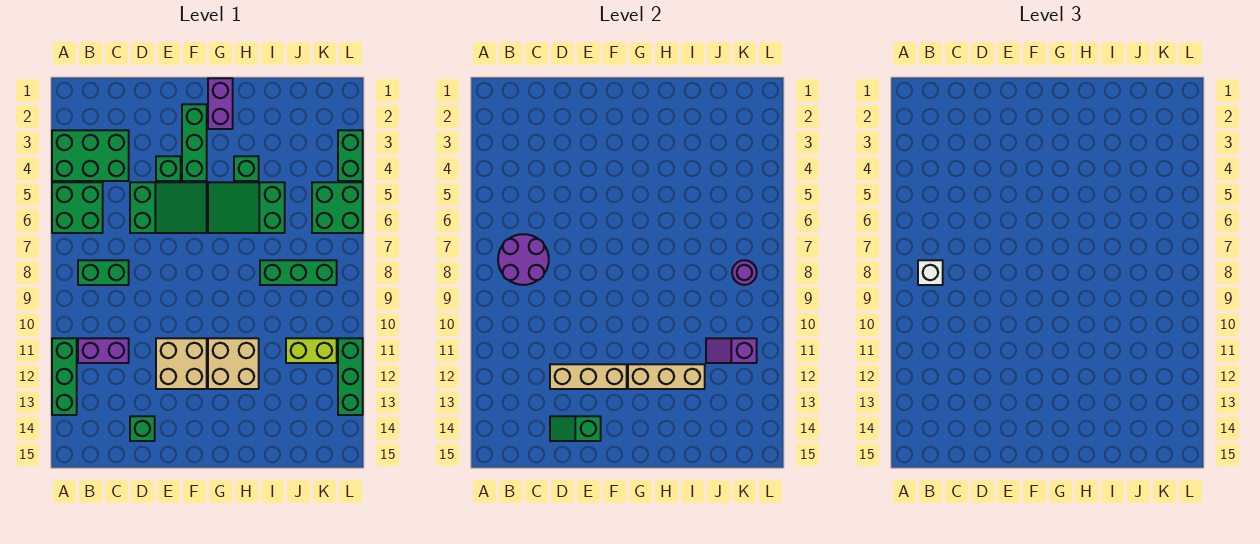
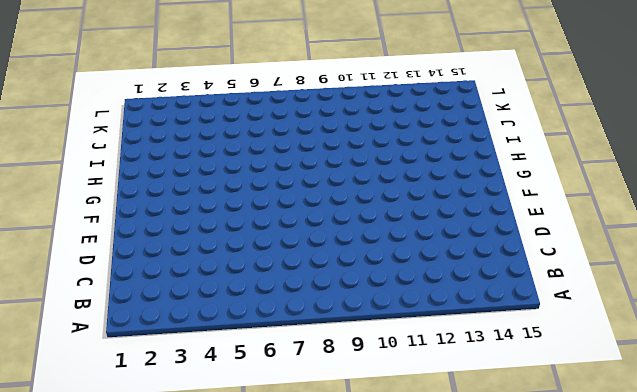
none -> green brick A3:C4 level 1
none -> green brick A5:B6 level 1
none -> green brick A11:A13 level 1

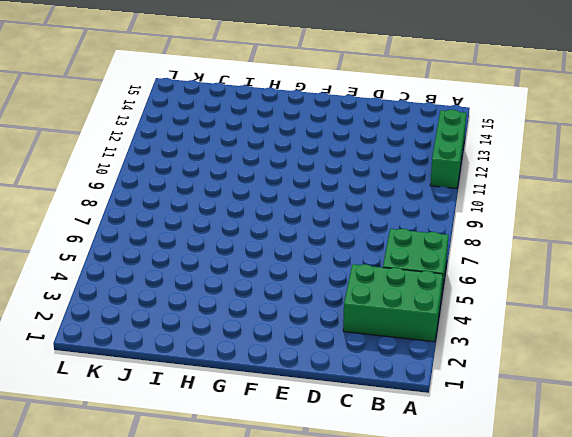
none -> green brick B8:C8 level 1
none -> purple brick B11:C11 level 1
none -> green slope D5:F6 level 1 top D

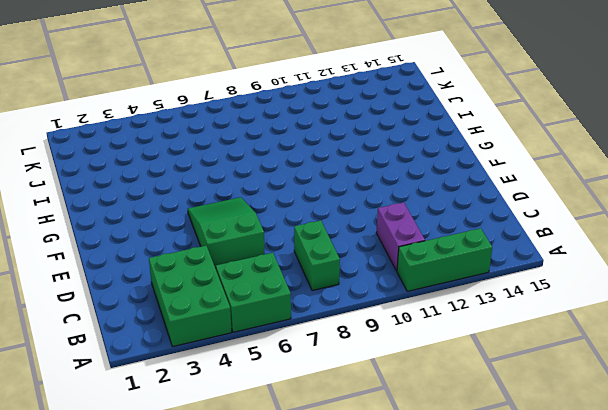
none -> green brick D14 level 1
none -> green brick E4 level 1
none -> tan brick E11:F12 level 1

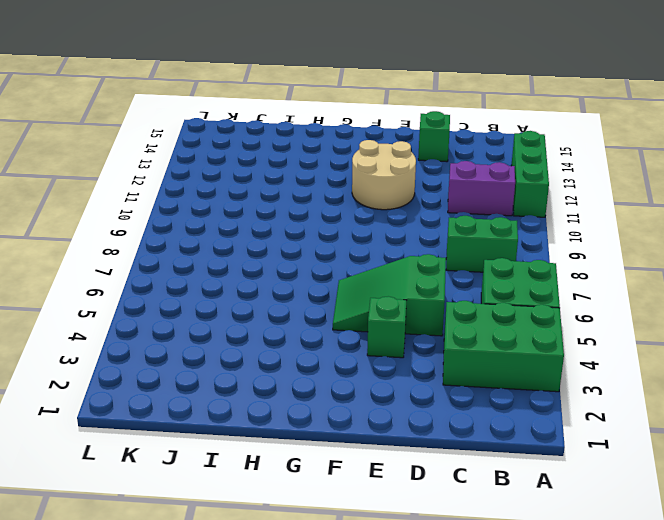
tan round brick E11:F12 level 1 -> tan brick E11:F12 level 1
none -> green brick F2:F4 level 1
none -> purple brick G1:G2 level 1
none -> green slope G5:I6 level 1 top I

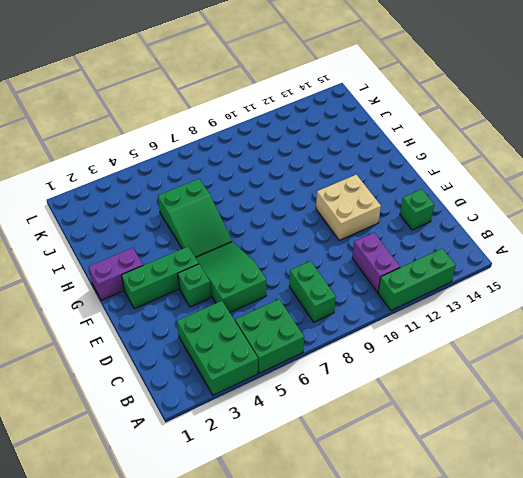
none -> tan brick G11:H12 level 1
none -> green brick H4 level 1
none -> green brick I8:K8 level 1

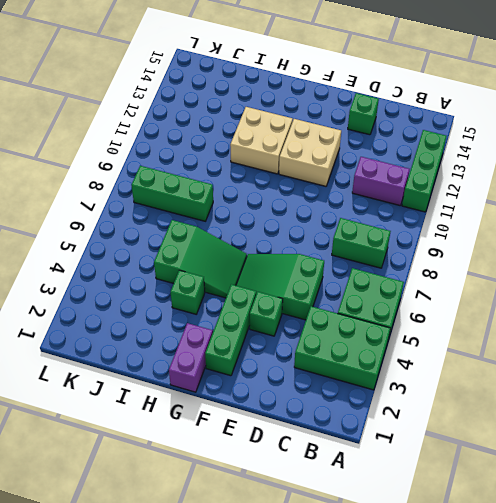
none -> lime brick J11:K11 level 1
none -> green brick K5:L6 level 1
none -> green brick L3:L4 level 1

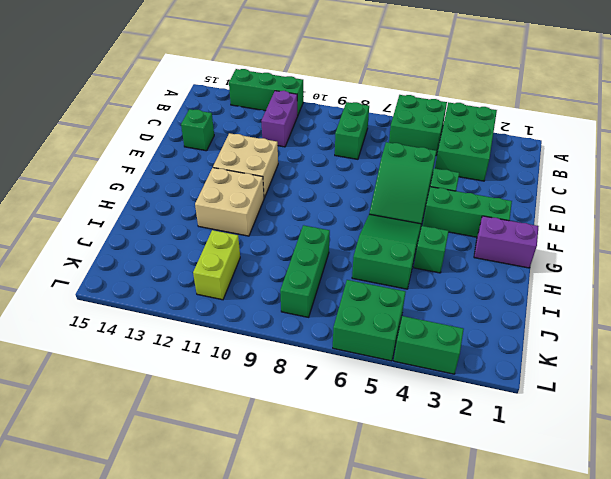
none -> green brick L11:L13 level 1
none -> purple round brick B7:C8 level 2
none -> tan brick D12:F12 level 2

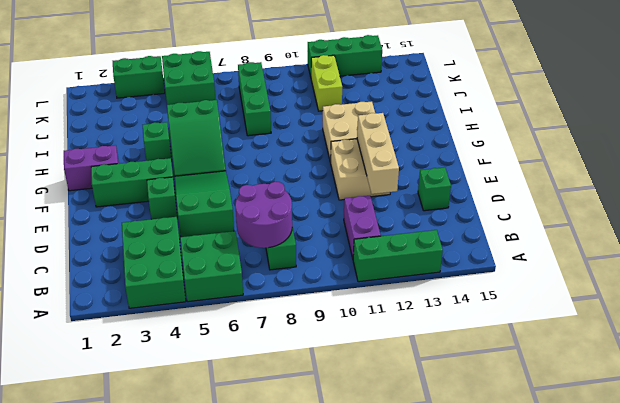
none -> green slope D14:E14 level 2 top E
none -> tan brick G12:I12 level 2
none -> purple slope J11:K11 level 2 top K

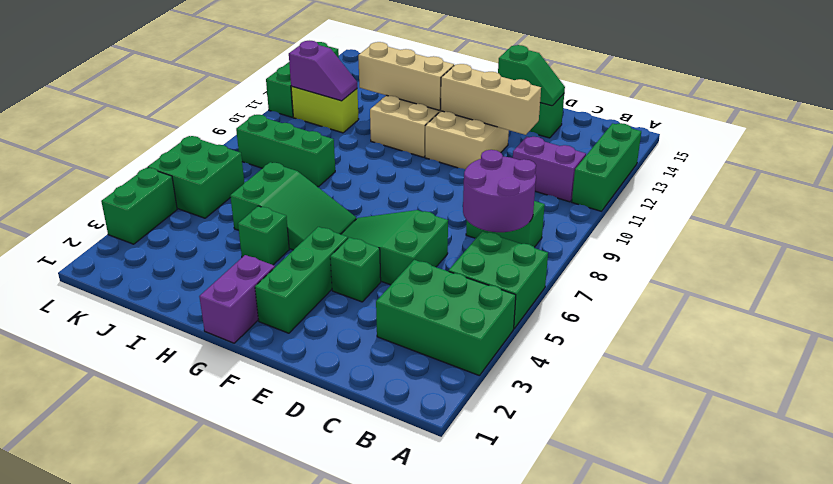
none -> purple round brick K8 level 2
none -> white brick B8 level 3

